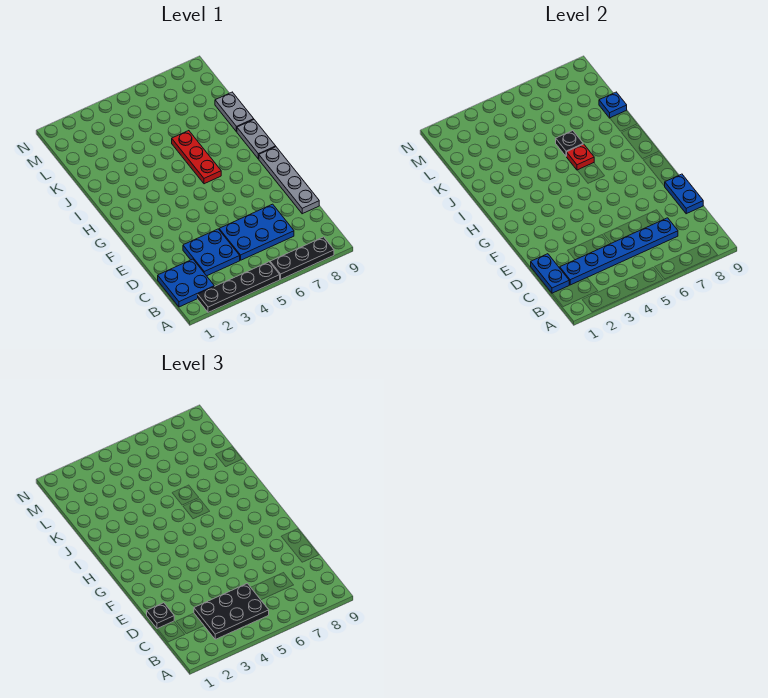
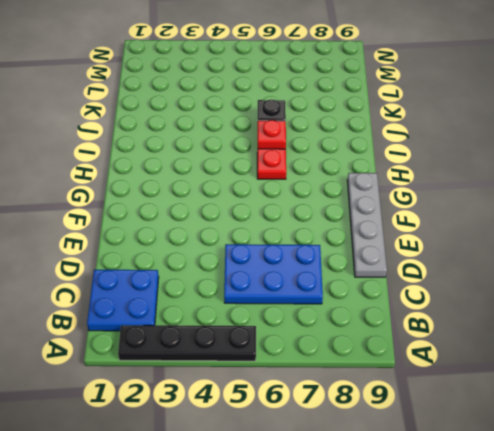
none -> black plate A6:A8 level 1
none -> blue plate C3:D4 level 1
none -> grey plate H9:I9 level 1

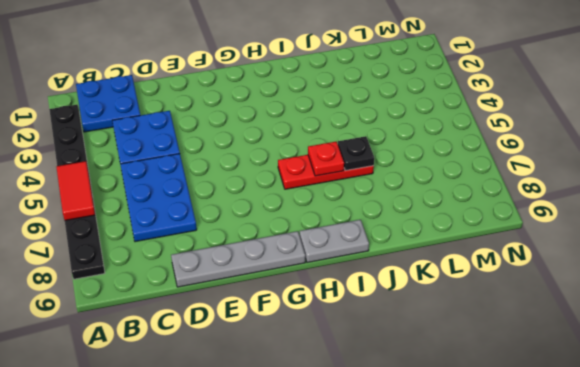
red tile A5:A6 level 2 -> none
none -> grey plate J9:K9 level 1
none -> blue plate C1:D1 level 2
none -> blue plate C2:C7 level 2

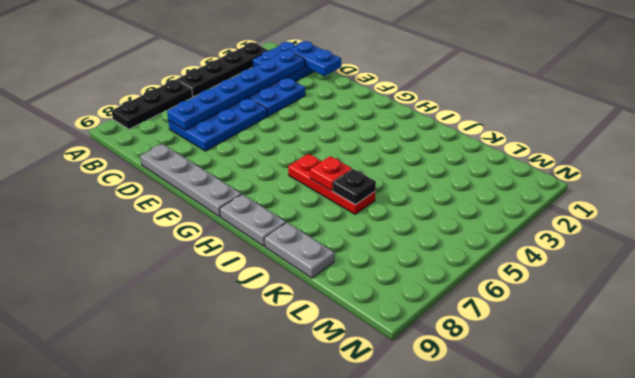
none -> blue plate D9:E9 level 2
none -> blue plate K9 level 2
none -> black plate B3:C5 level 3

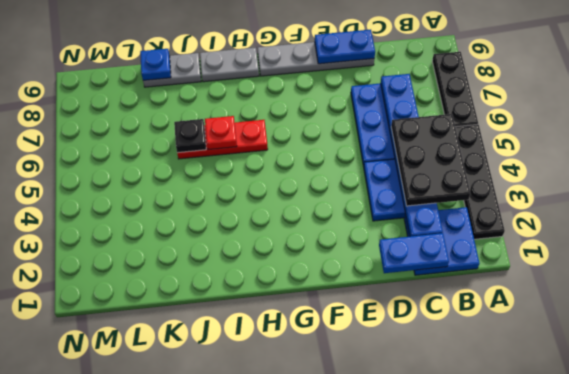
none -> black plate D1 level 3

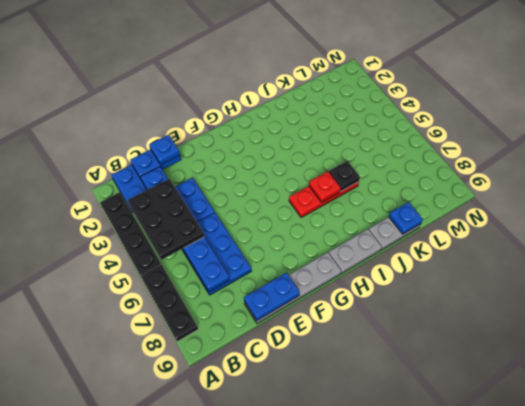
blue plate D1 level 3 -> black plate D1 level 3

